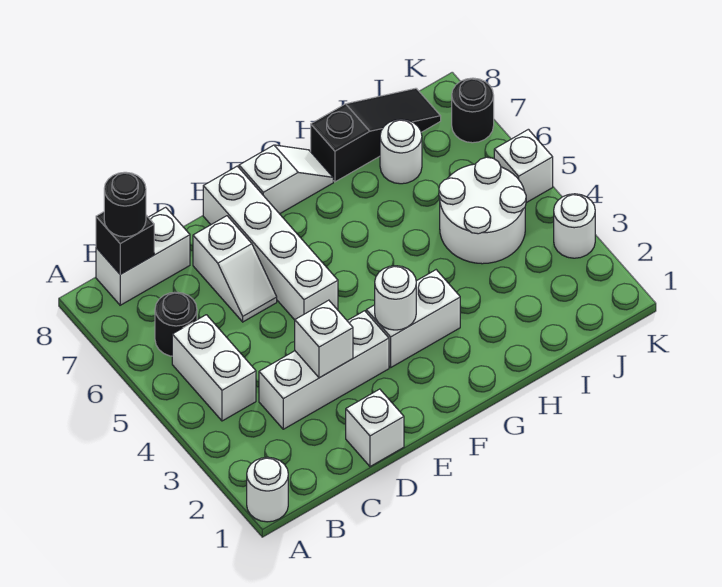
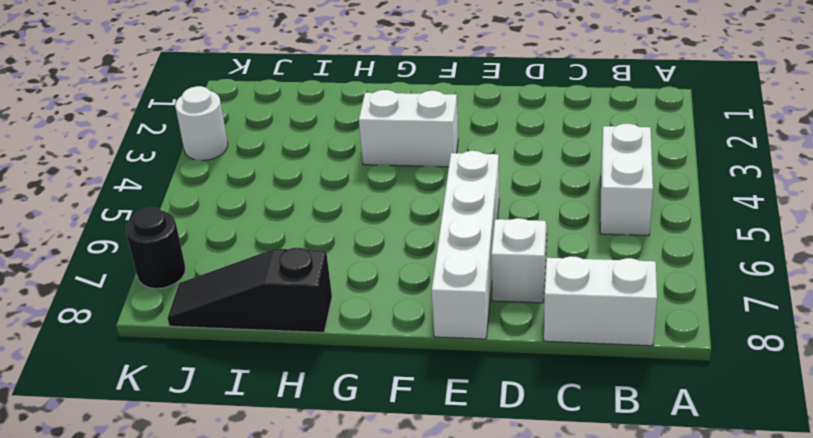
none -> white round brick A1 level 1
none -> black round brick B6 level 1
none -> white brick C3:E3 level 1

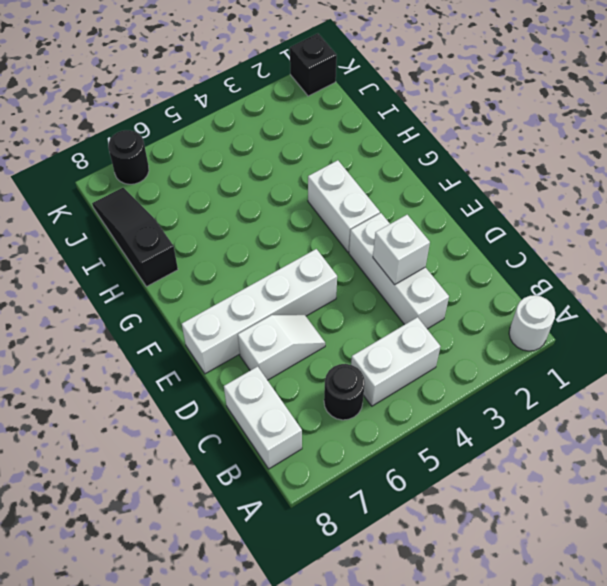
black brick K1 level 1 -> black brick B8 level 2
none -> white brick D1 level 1
none -> white slope F8:G8 level 1 top F
none -> white round brick I4:J5 level 1

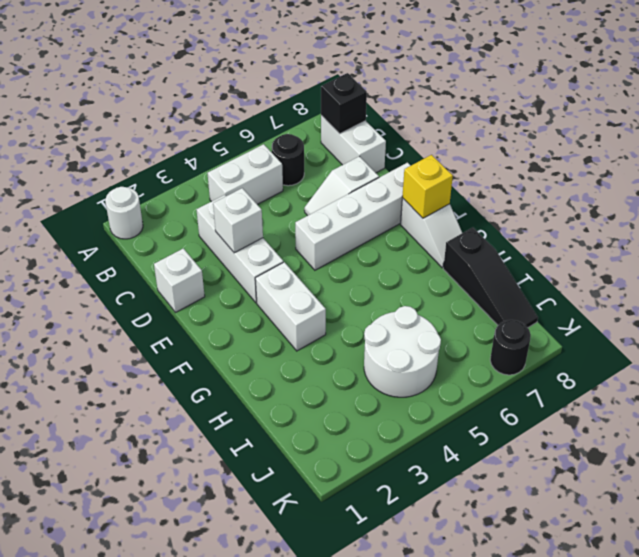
yellow brick F8 level 2 -> none
none -> white round brick I7 level 1
none -> white round brick K3 level 1
none -> white brick K5 level 1

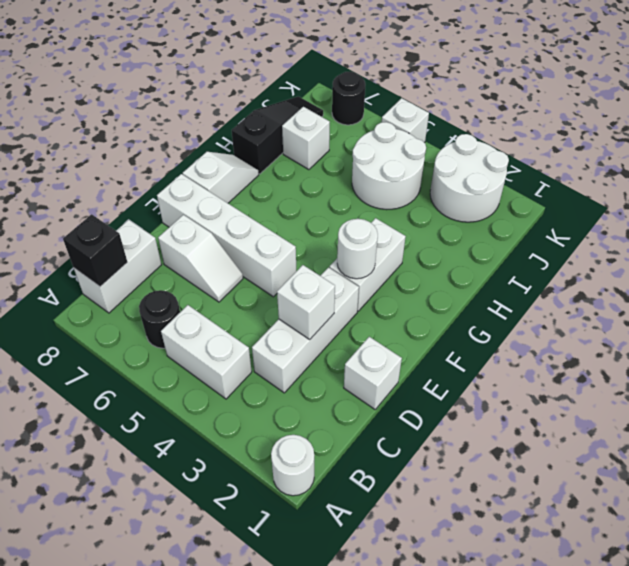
white brick I7 level 1 -> white round brick I7 level 1
white round brick J2:K3 level 1 -> white round brick K3 level 1
none -> black round brick B8 level 3

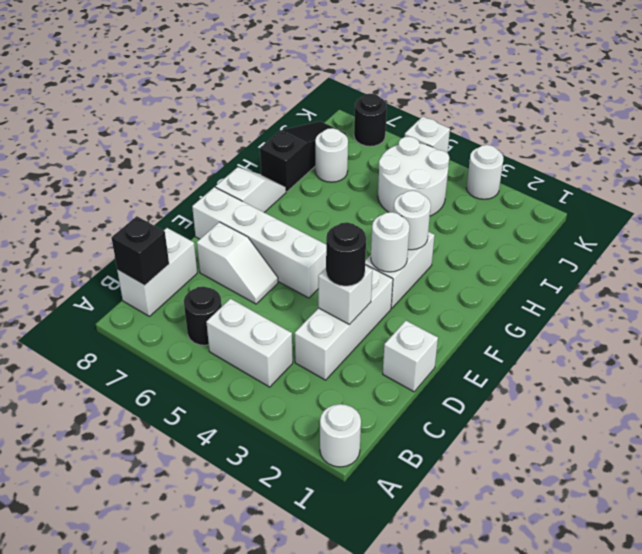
black round brick D3 level 3 -> black round brick B8 level 3
white round brick G3 level 2 -> none

